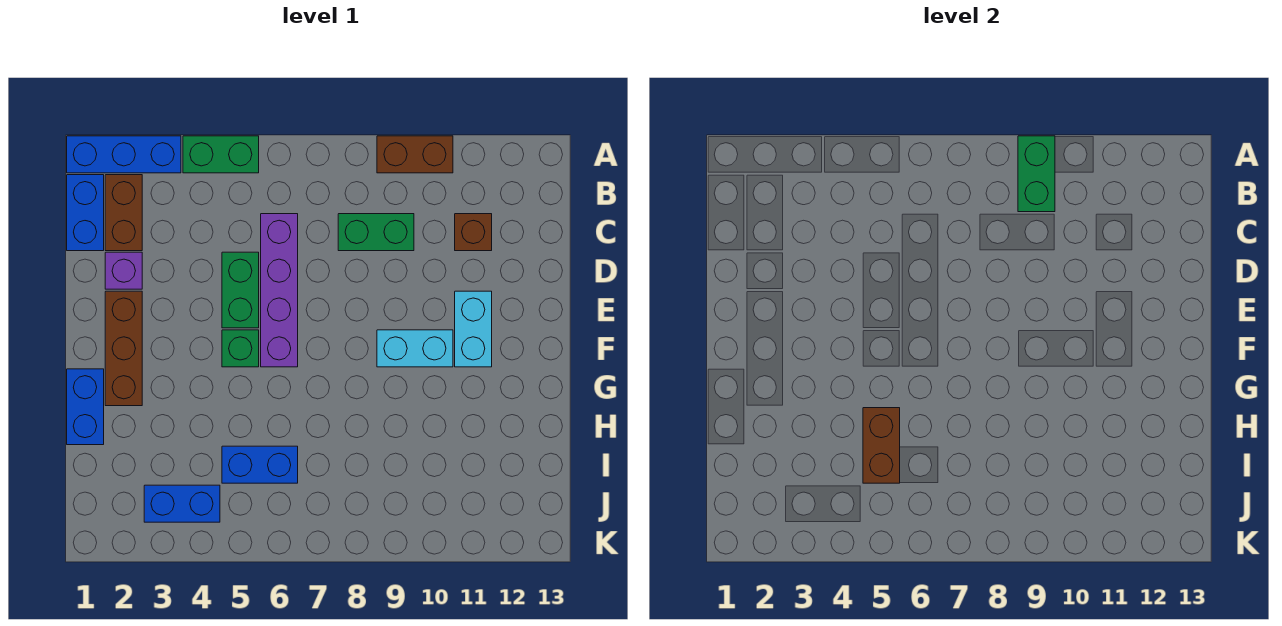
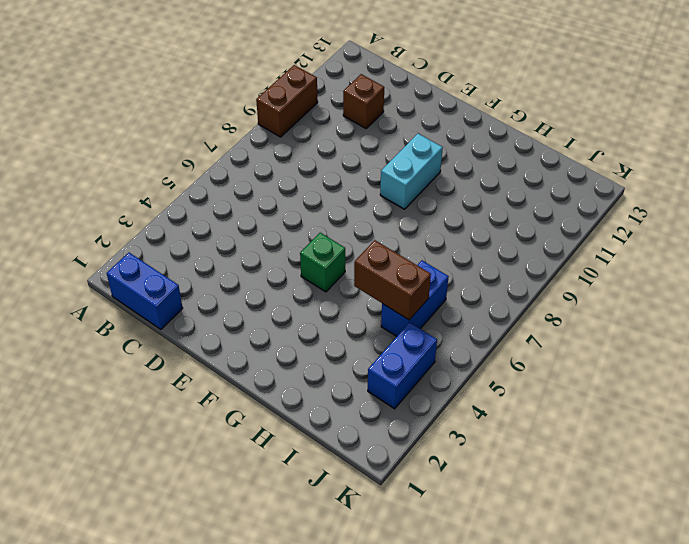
none -> blue brick A1:A3 level 1
none -> green brick A4:A5 level 1
none -> brown brick B2:C2 level 1

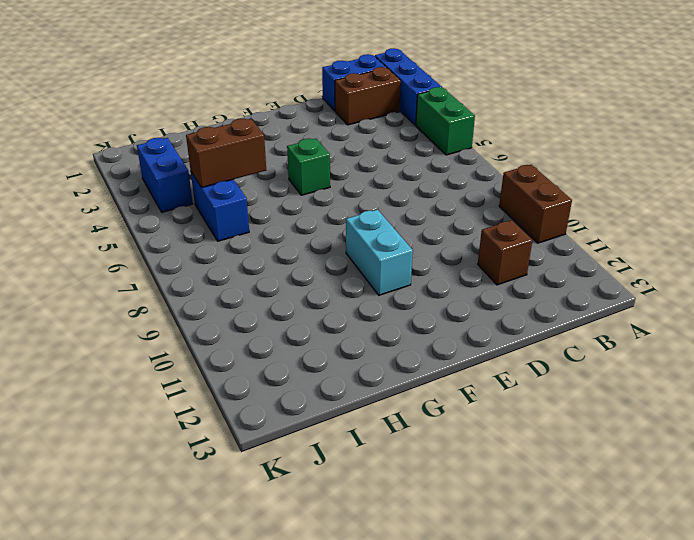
none -> purple brick C6:F6 level 1
none -> green brick C8:C9 level 1
none -> purple brick D2 level 1

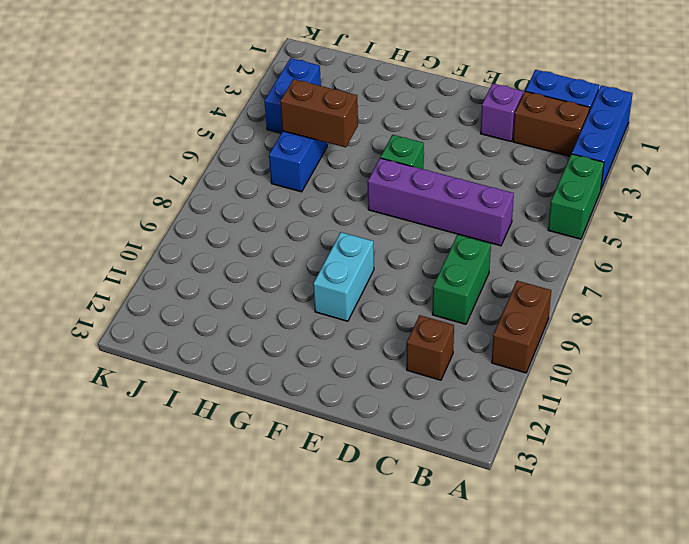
none -> green brick D5:E5 level 1
none -> brown brick E2:G2 level 1
none -> cyan brick E11:F11 level 1

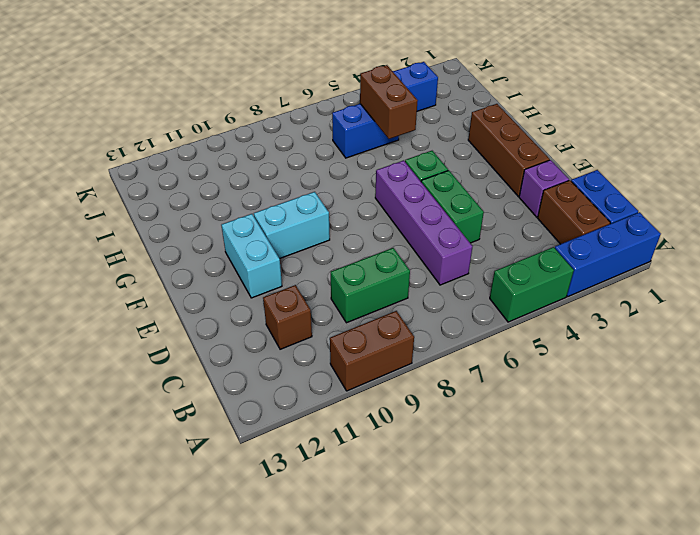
none -> blue brick G1:H1 level 1
none -> green brick A9:B9 level 2

